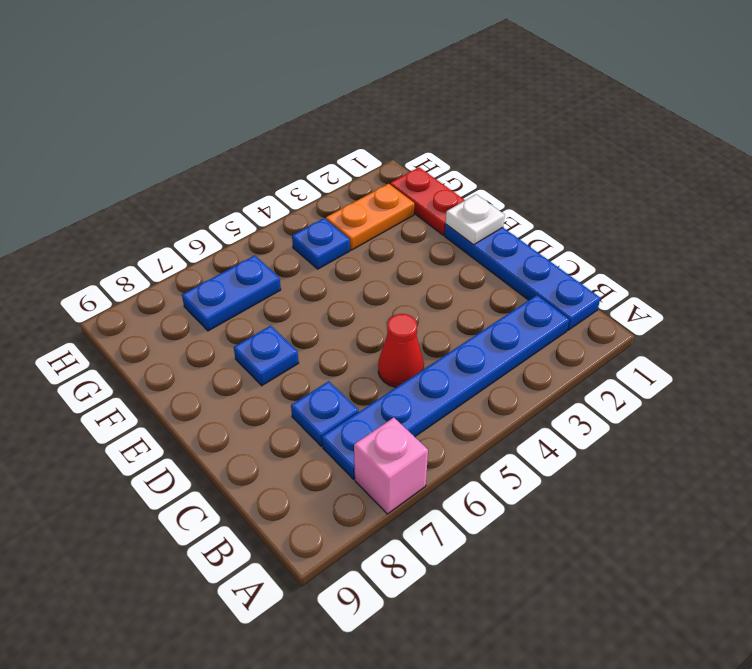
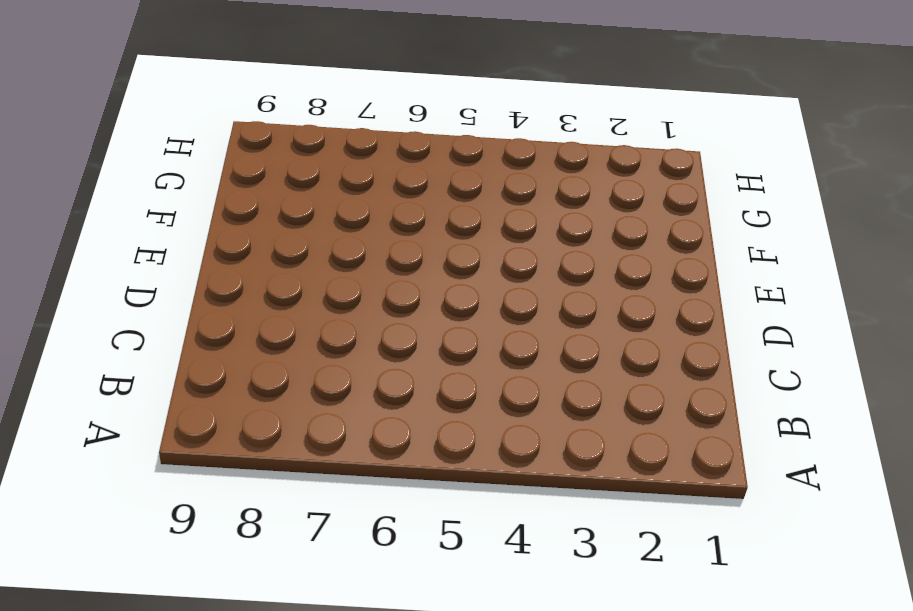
none -> pink brick A7 level 1
none -> blue plate B1:E1 level 1

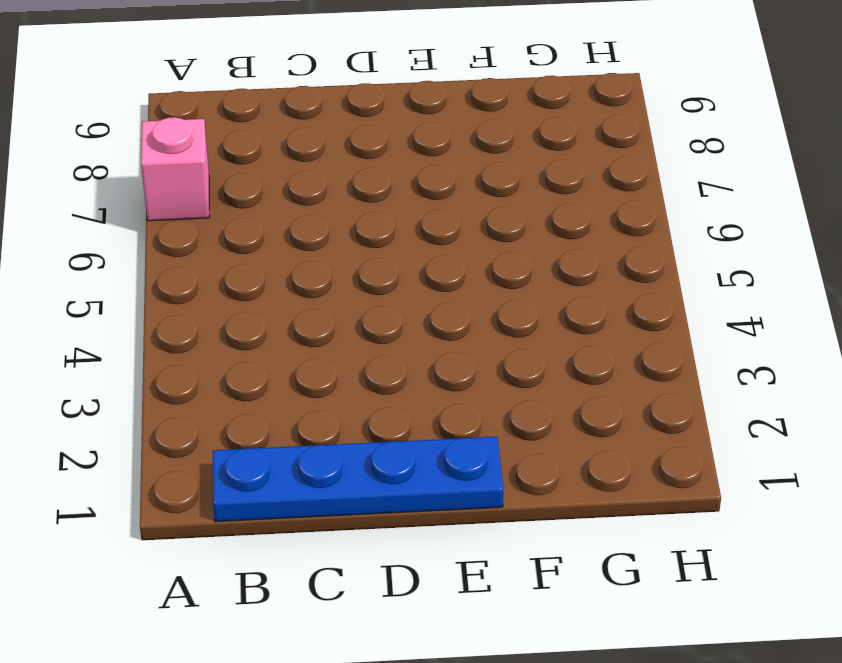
none -> blue plate B2:B7 level 1
none -> red cone C5 level 1

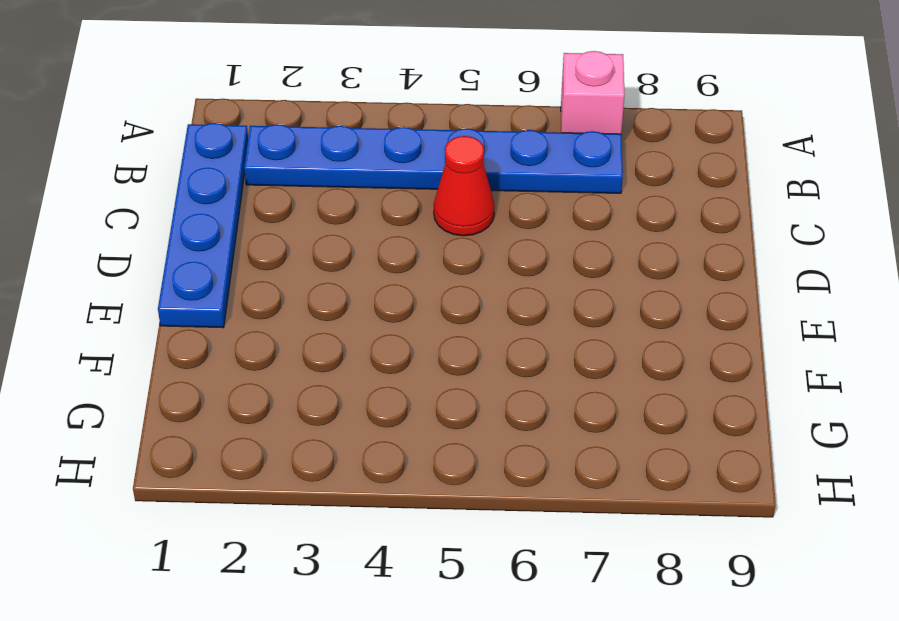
none -> blue plate C7 level 1
none -> blue plate E7 level 1

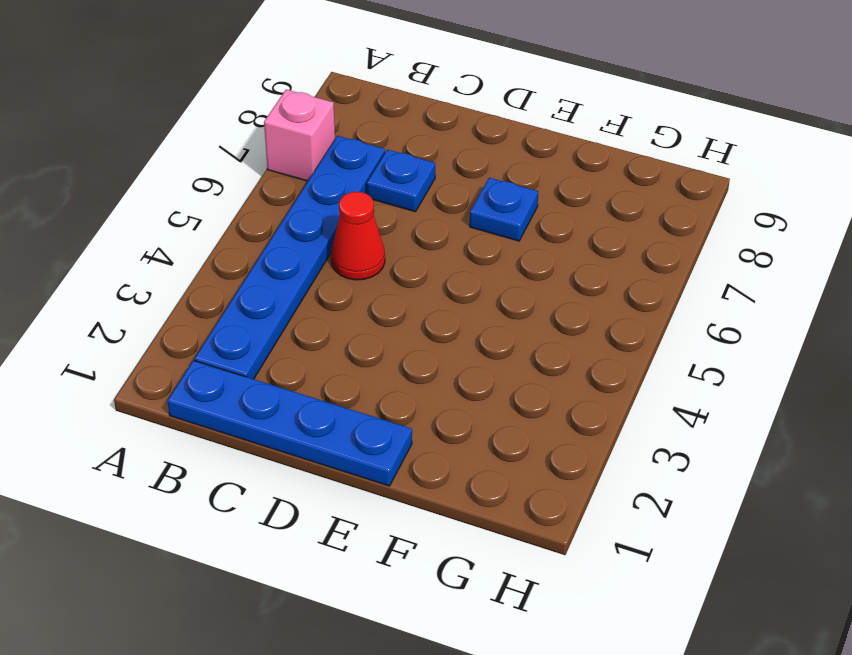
none -> red plate F1:G1 level 1
none -> orange plate G2:G3 level 1

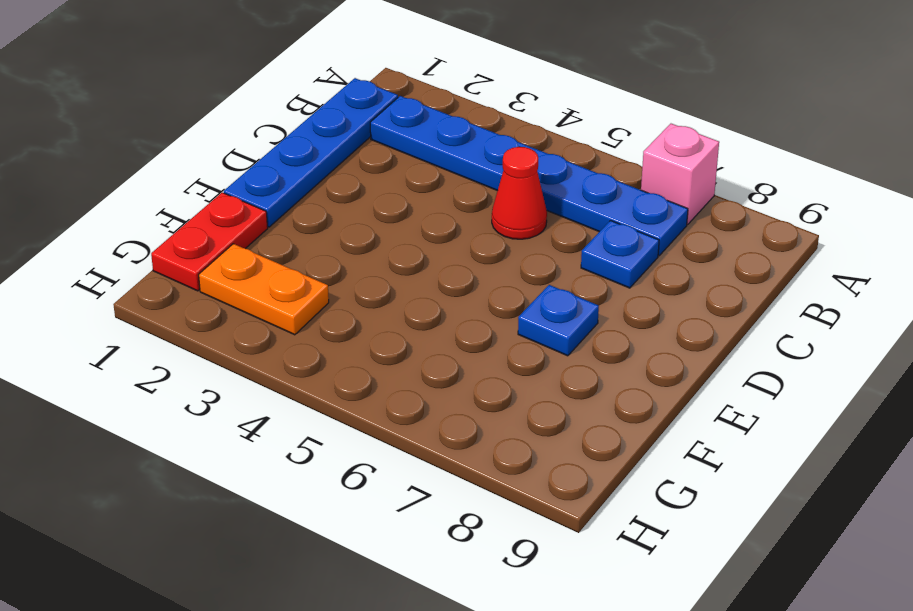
none -> blue plate G4 level 1
none -> blue plate G6:G7 level 1

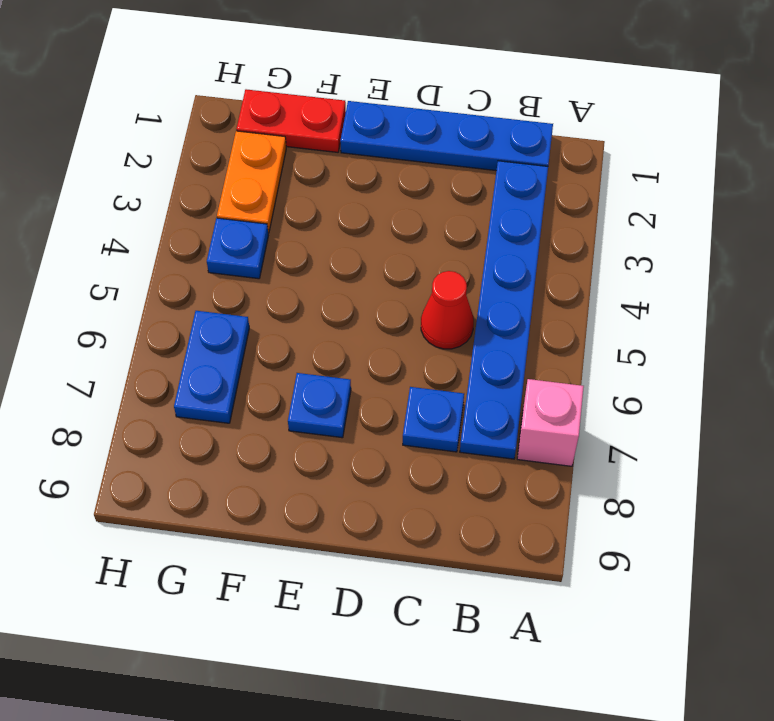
none -> white plate E1 level 2

